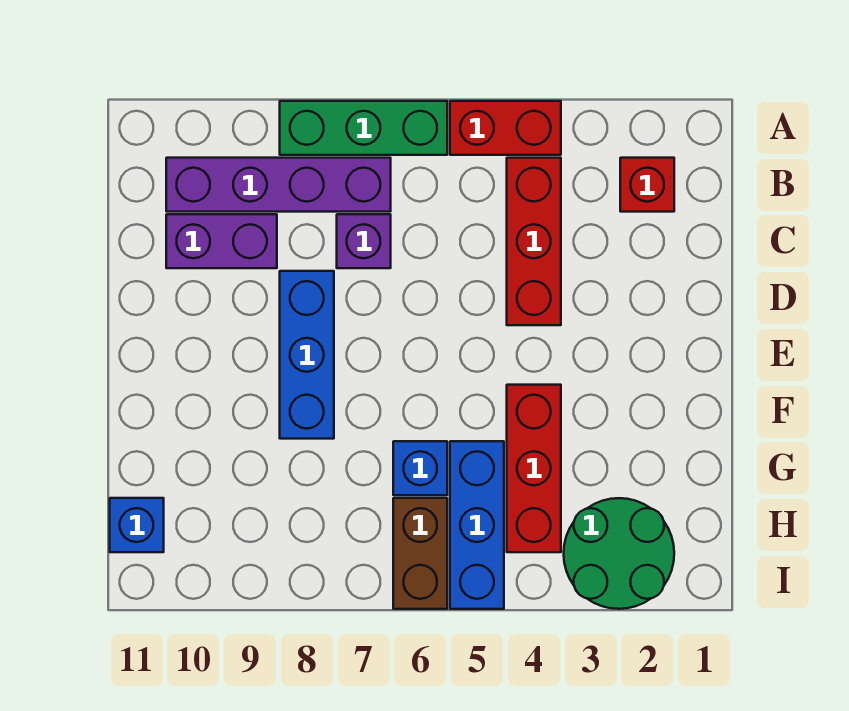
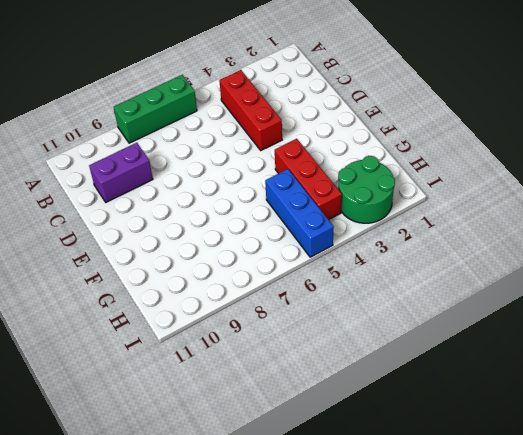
none -> red brick A4:A5 level 1
none -> red brick B2 level 1
none -> purple brick B7:B10 level 1

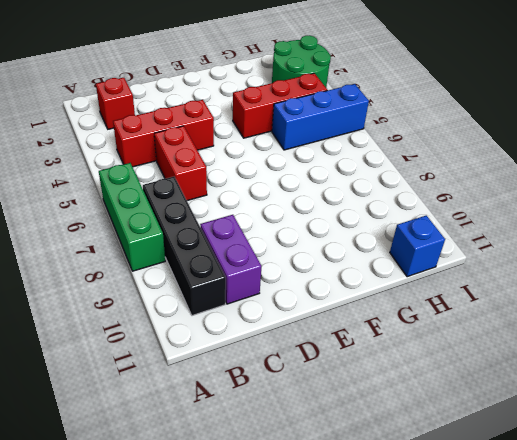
black brick B7:B10 level 1 -> purple brick B7:B10 level 1
red brick C5:C6 level 1 -> red brick A4:A5 level 1
none -> purple brick C7 level 1
none -> blue brick D8:F8 level 1
none -> blue brick G6 level 1

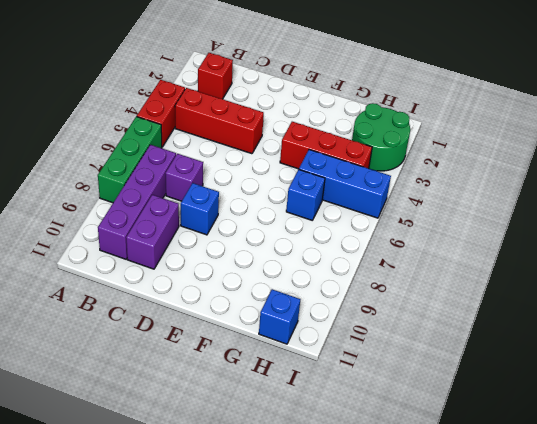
blue brick D8 level 1 -> blue brick D8:F8 level 1
none -> brown brick H6:I6 level 1

